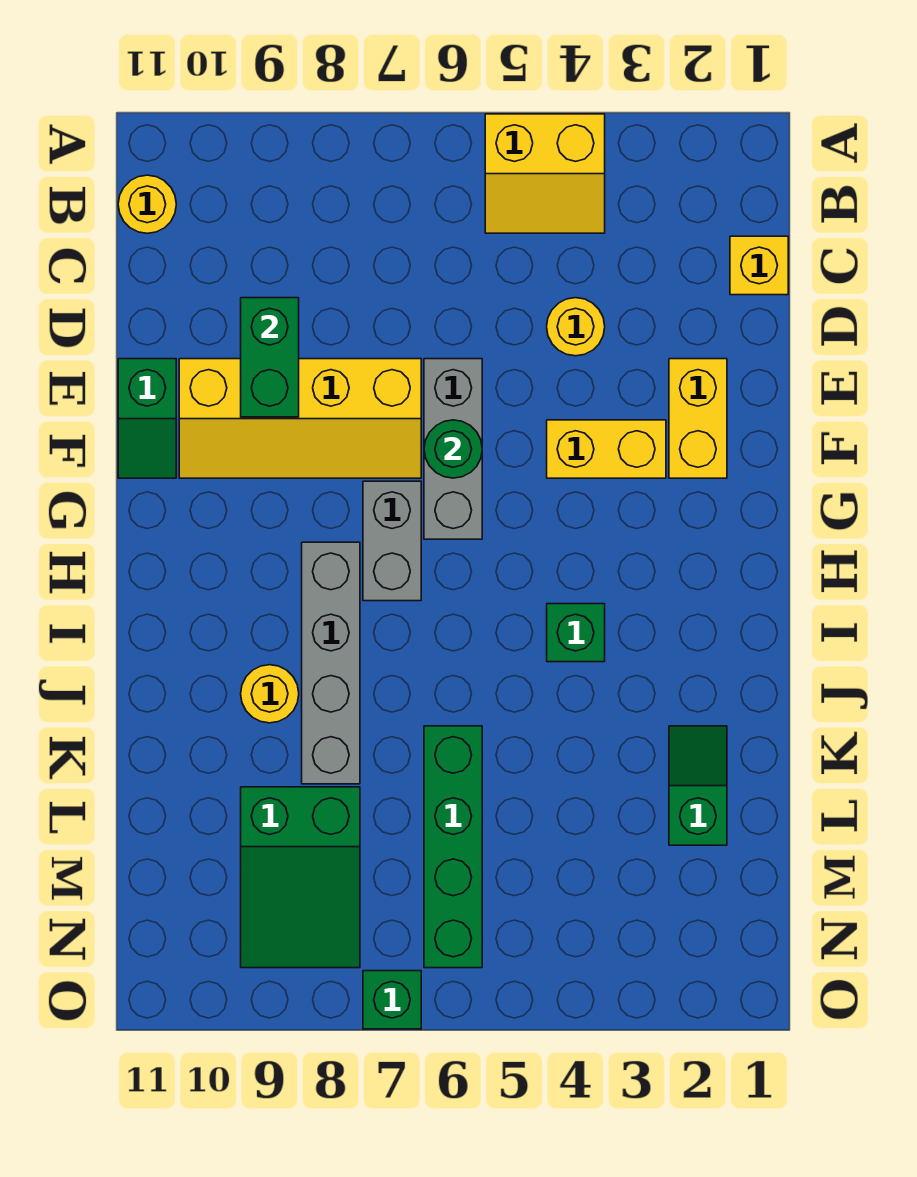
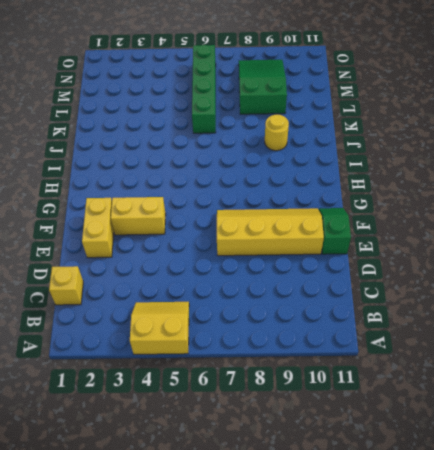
none -> yellow round brick B11 level 1
none -> yellow round brick D4 level 1
none -> grey brick E6:G6 level 1

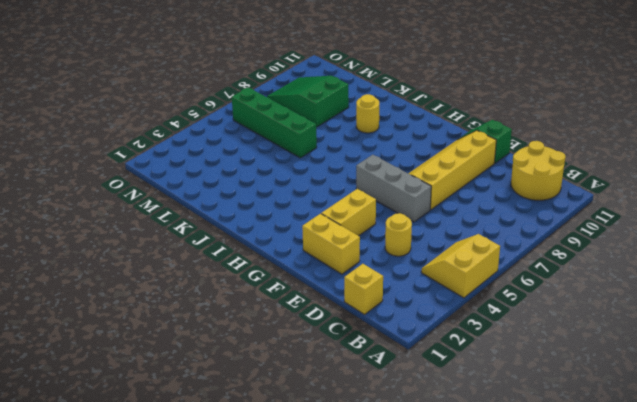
yellow round brick B10:C11 level 1 -> yellow round brick B11 level 1
none -> grey brick G7:H7 level 1
none -> grey brick H8:K8 level 1
none -> green brick I4 level 1

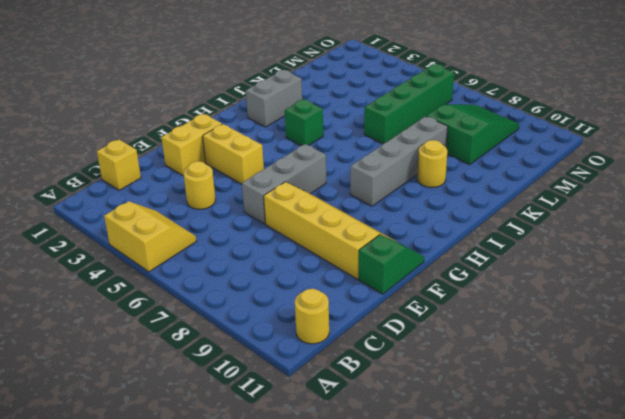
grey brick I2:J2 level 1 -> grey brick G7:H7 level 1
none -> green slope K2:L2 level 1 top L
none -> green brick O7 level 1
none -> green brick D9:E9 level 2

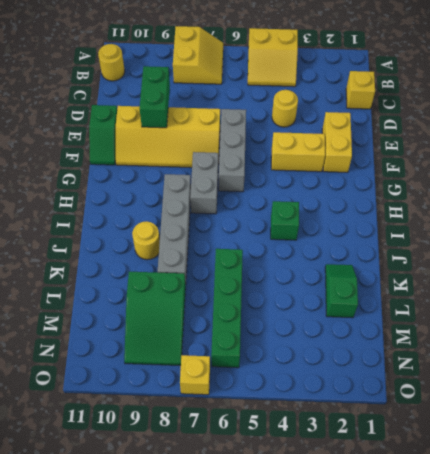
yellow slope A7:B8 level 1 top 8 -> none
yellow brick O7 level 1 -> green brick O7 level 1
none -> green round brick F6 level 2

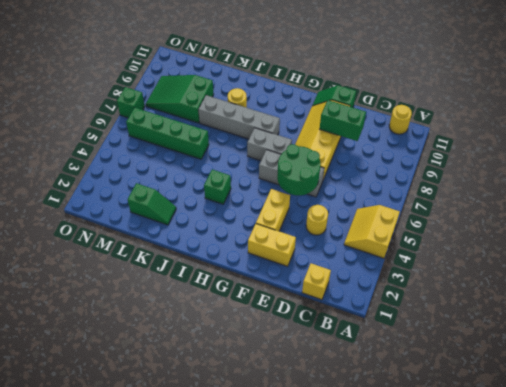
green round brick E5:F6 level 2 -> green round brick F6 level 2

